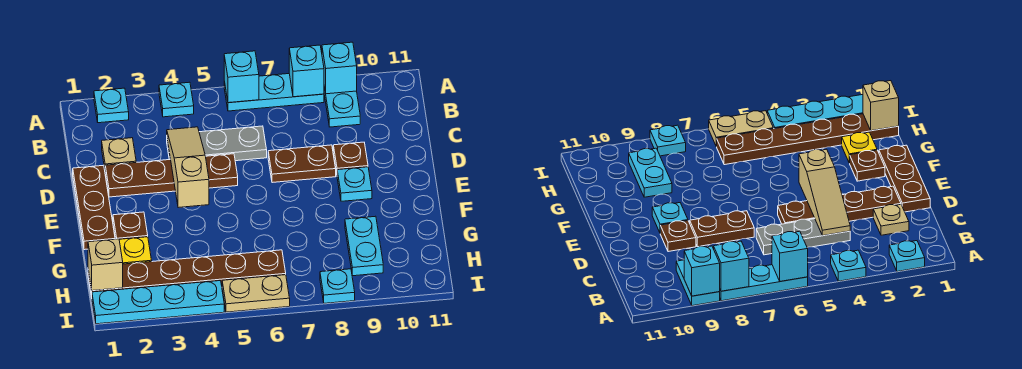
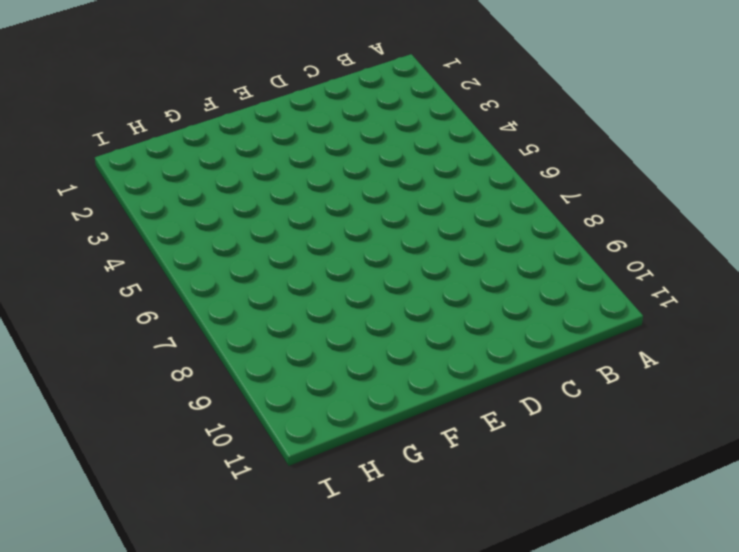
none -> cyan plate A2 level 1
none -> cyan plate A4 level 1
none -> cyan plate A6:A8 level 1

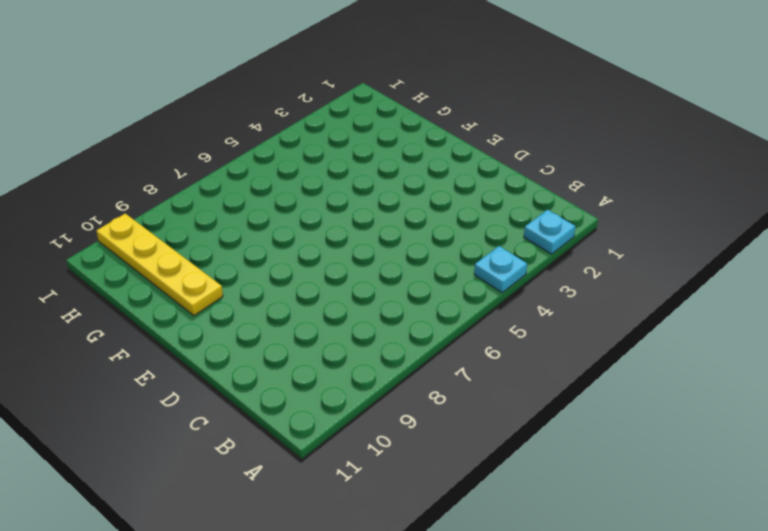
yellow plate F10:I10 level 1 -> none
none -> cyan plate A6:A8 level 1
none -> cyan plate A9:B9 level 1
none -> tan plate C2 level 1

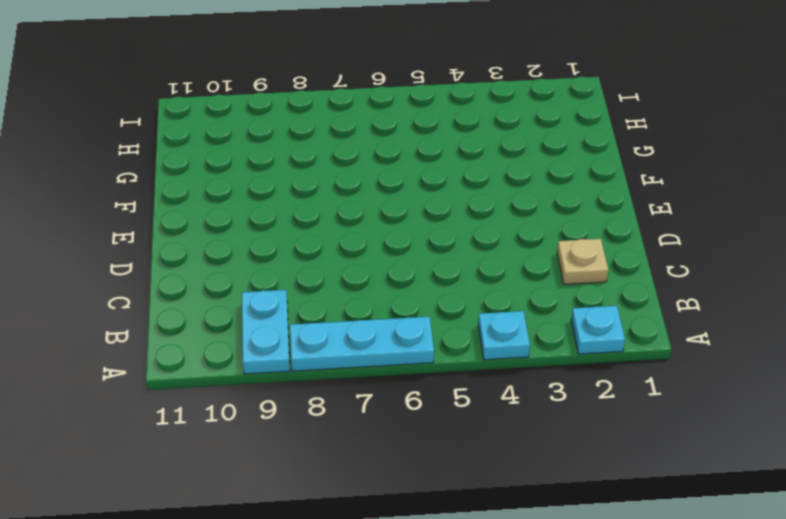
none -> grey plate C4:C6 level 1
none -> brown plate D1:F1 level 1
none -> brown plate D2:D5 level 1

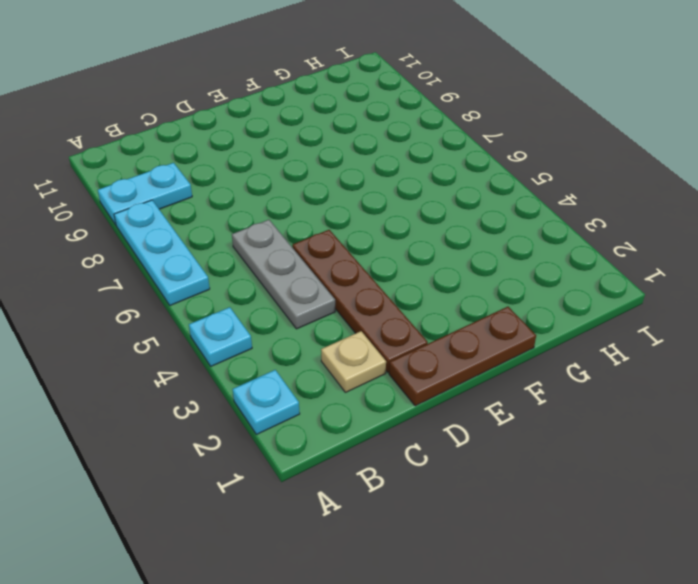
none -> brown plate D7:D8 level 1
none -> brown plate D9 level 1
none -> cyan plate E9 level 1

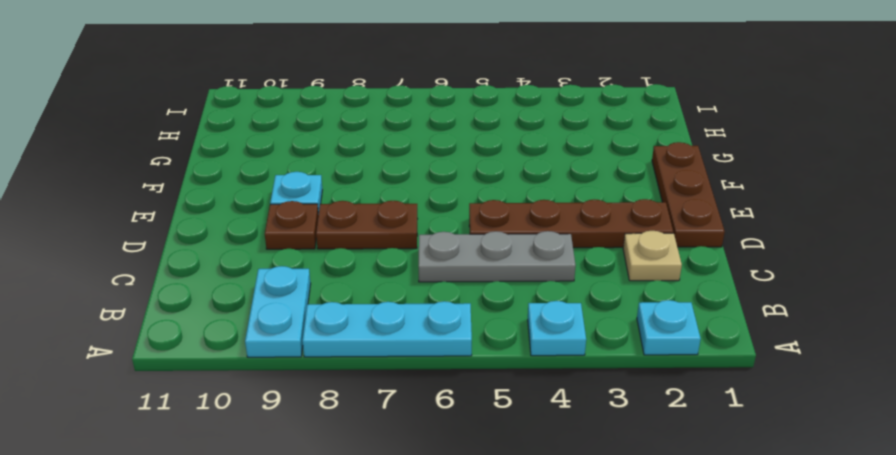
none -> brown plate F2 level 1
none -> yellow plate G2 level 1
none -> cyan plate G9:H9 level 1

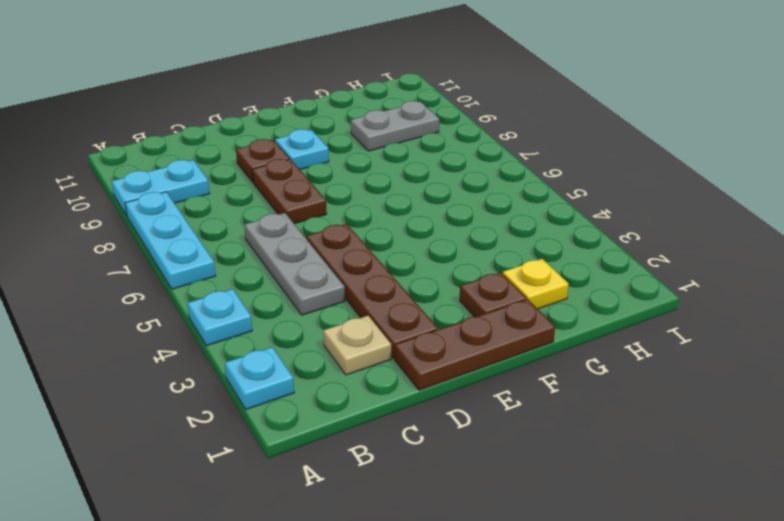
grey plate G9:H9 level 1 -> cyan plate G9:H9 level 1
none -> brown plate H1:H6 level 1
none -> cyan plate I1:I4 level 1
none -> tan plate I5:I6 level 1

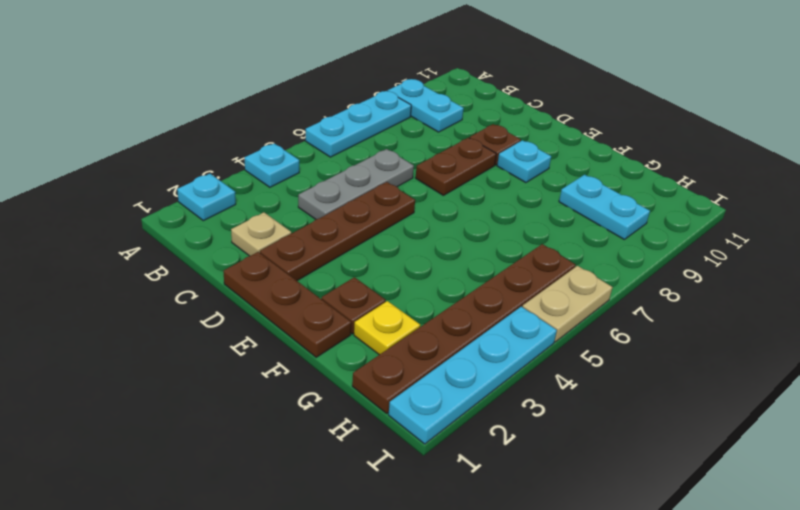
none -> cyan plate I8 level 1
none -> cyan brick A6 level 2
none -> cyan brick A8 level 2

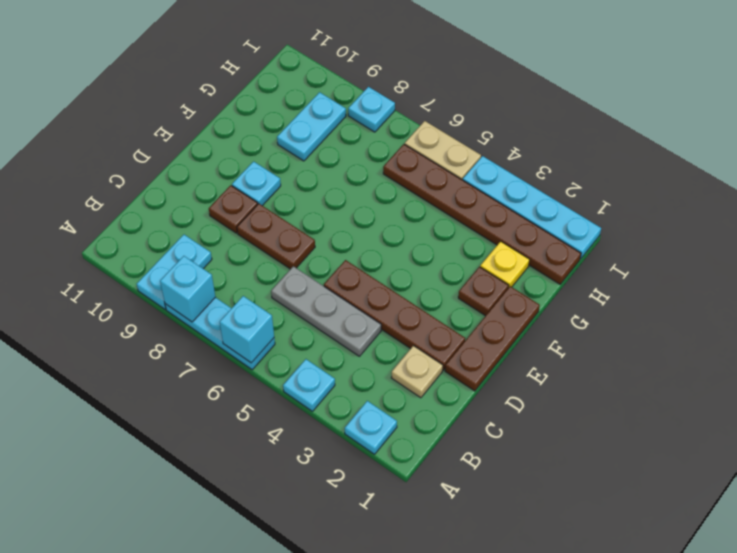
none -> cyan brick A9 level 2
none -> tan slope C4:E4 level 2 top E
none -> tan brick H1 level 2

